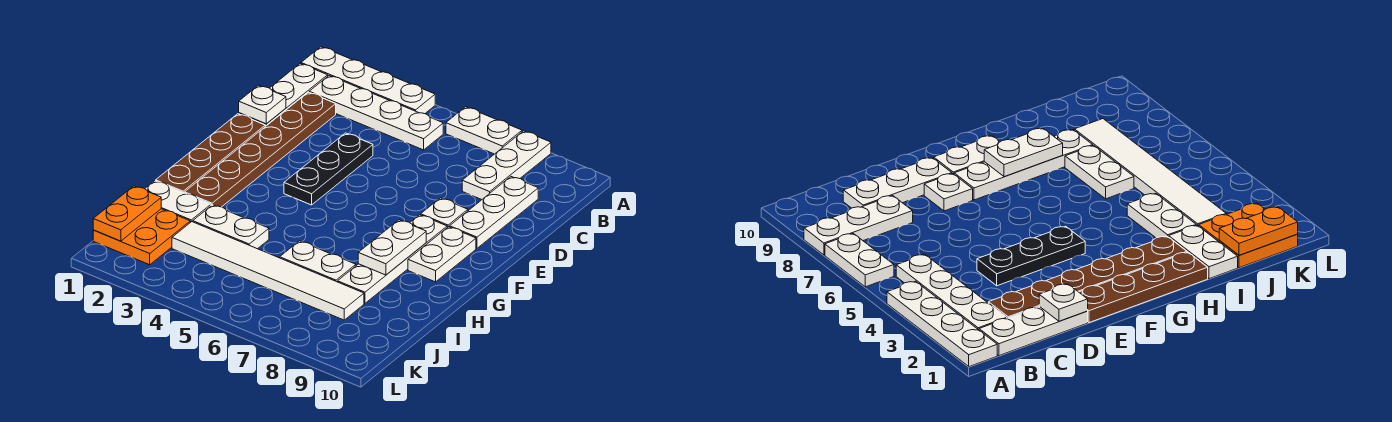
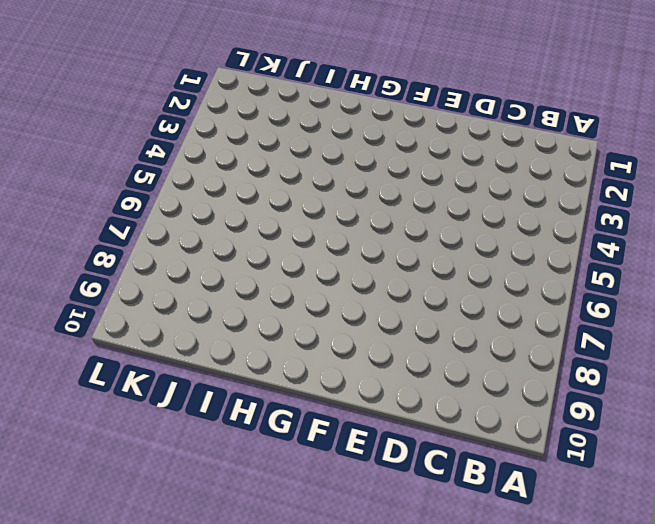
none -> white plate A1:A4 level 1
none -> white plate A6:A7 level 1
none -> white plate A8:C8 level 1

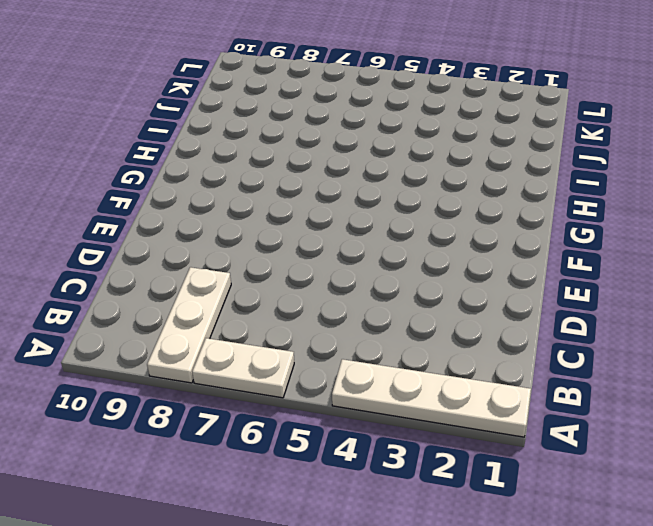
none -> white plate B1:D1 level 1
none -> white plate B2:B5 level 1
none -> brown plate C2:H2 level 1

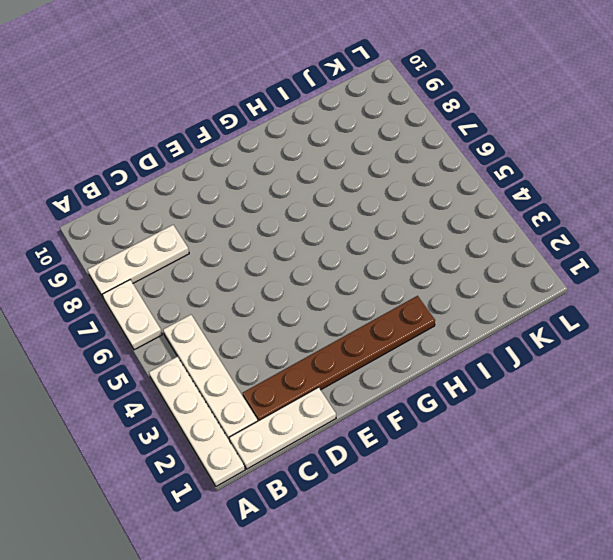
none -> white plate C9:E9 level 1
none -> black plate D4:F4 level 1
none -> brown plate E1:H1 level 1

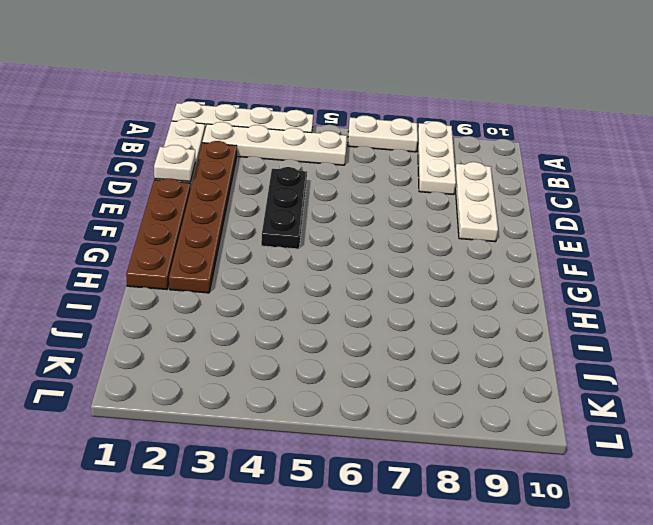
none -> white plate E8 level 1
none -> white plate F8:I8 level 1
none -> white plate F9:G9 level 1

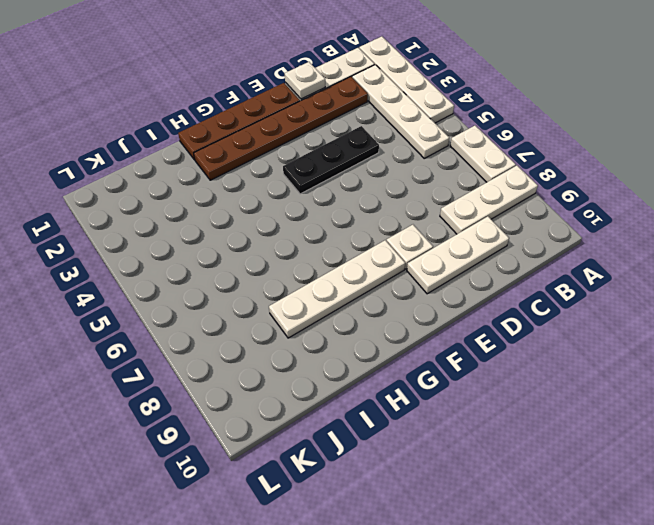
none -> white plate F9:G9 level 1
none -> white plate I1:I2 level 1
none -> white plate I3:I4 level 1

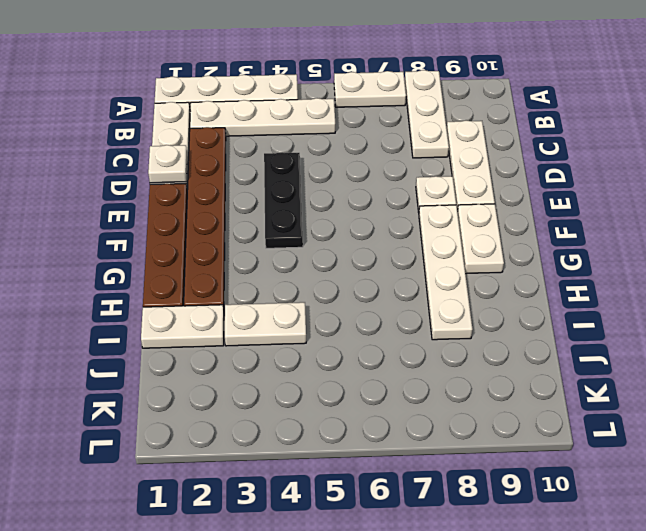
none -> white plate I6:I7 level 1
none -> orange plate J1:K2 level 1
none -> white tile J3:J8 level 1

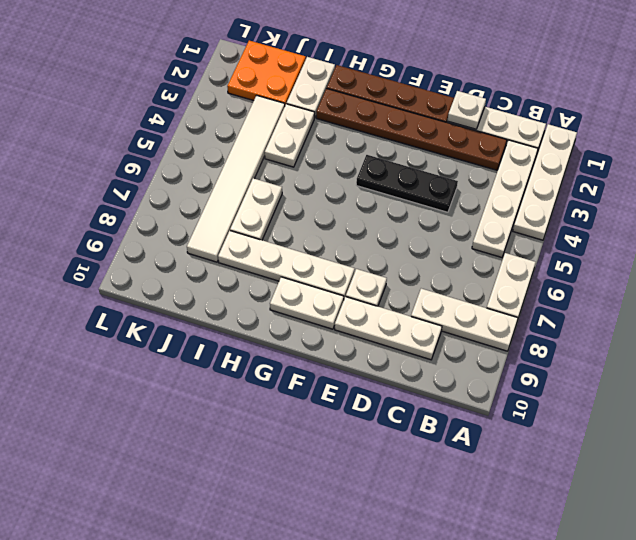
none -> white plate G8:H8 level 2
none -> orange plate J1:K1 level 2

